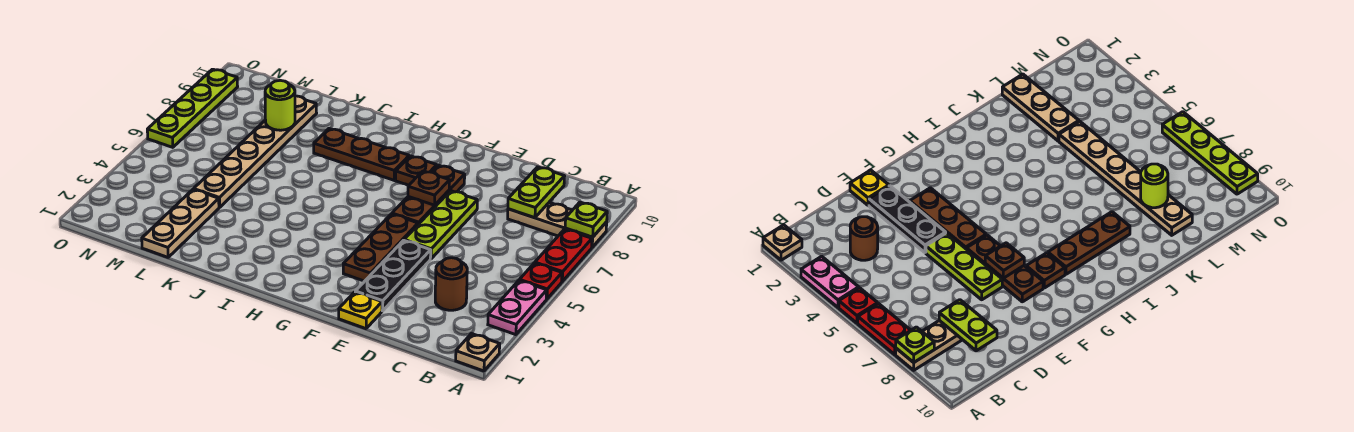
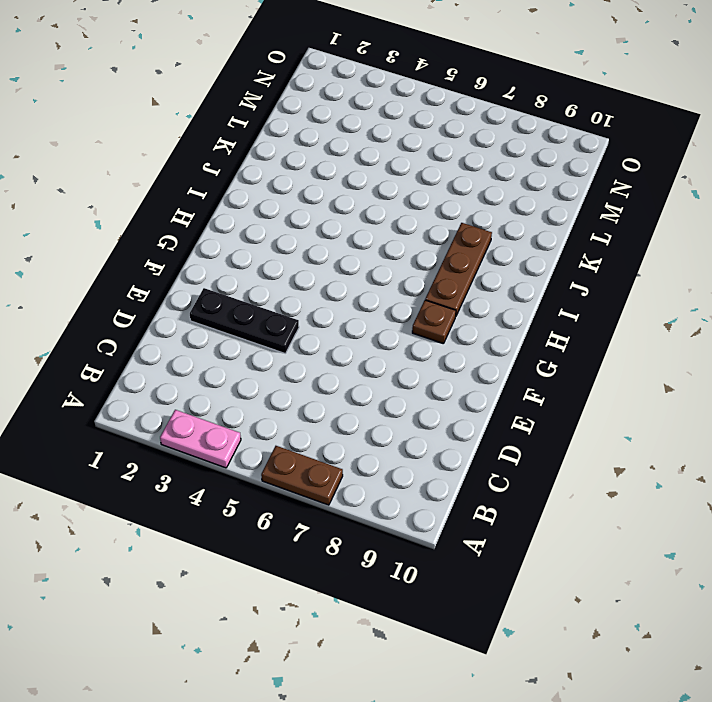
brown plate A6:A7 level 1 -> red plate A6:A7 level 1
none -> tan plate A1 level 1
none -> red plate A5 level 1
none -> tan plate A8:C8 level 1

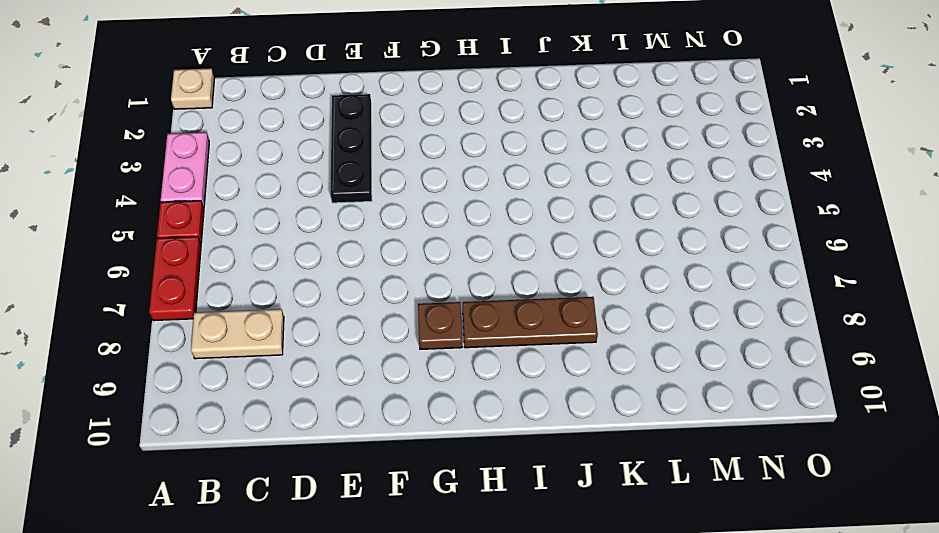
tan plate B8:C8 level 1 -> tan plate A8:C8 level 1
none -> brown round brick C3 level 1
none -> yellow plate E1 level 1
none -> lime plate E5:E7 level 1

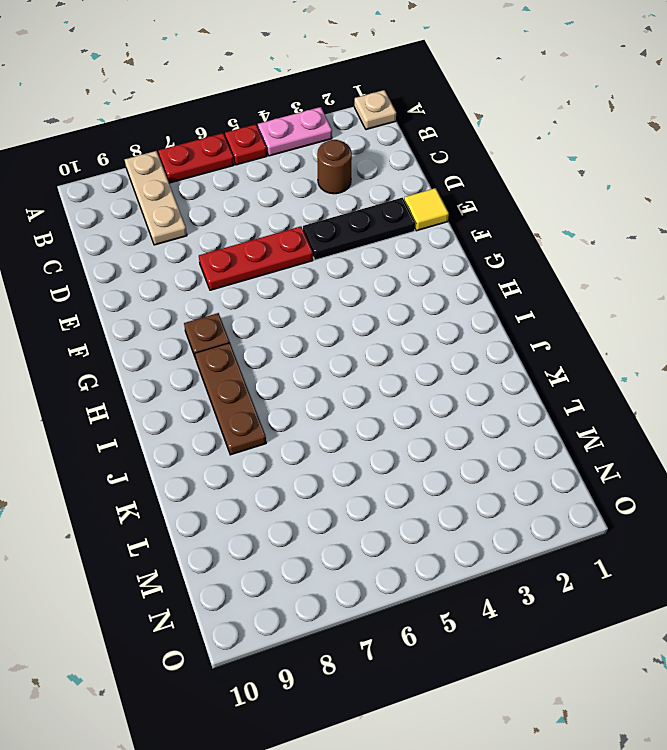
yellow tile E1 level 1 -> yellow plate E1 level 1
red plate E5:E7 level 1 -> lime plate E5:E7 level 1
none -> brown plate F3:F5 level 1
none -> brown plate F6:F8 level 1
none -> tan plate L1:L3 level 1

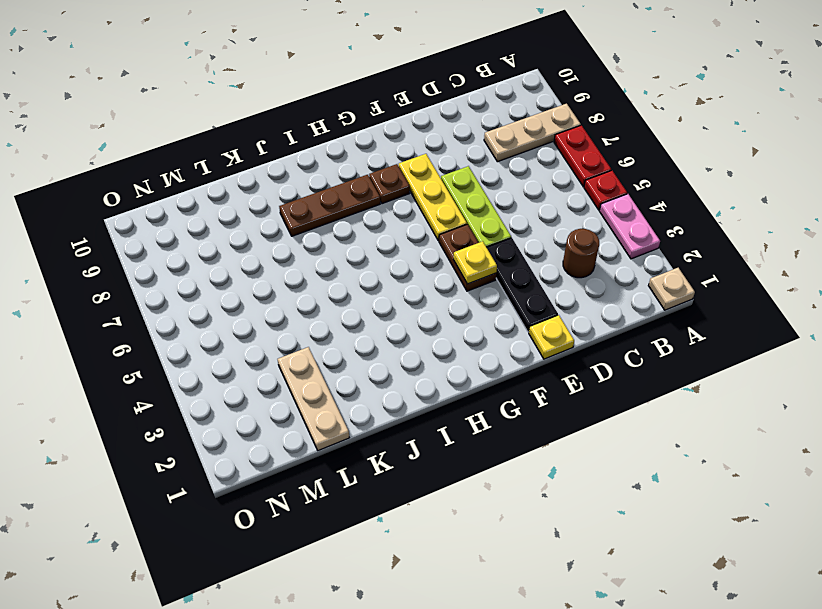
brown plate F4:F5 level 1 -> brown plate F3:F5 level 1
yellow plate F4 level 2 -> none
yellow plate F6:F8 level 1 -> brown plate F6:F8 level 1
none -> tan plate L4:L9 level 1
none -> lime plate O6:O9 level 1
none -> lime plate A8 level 2

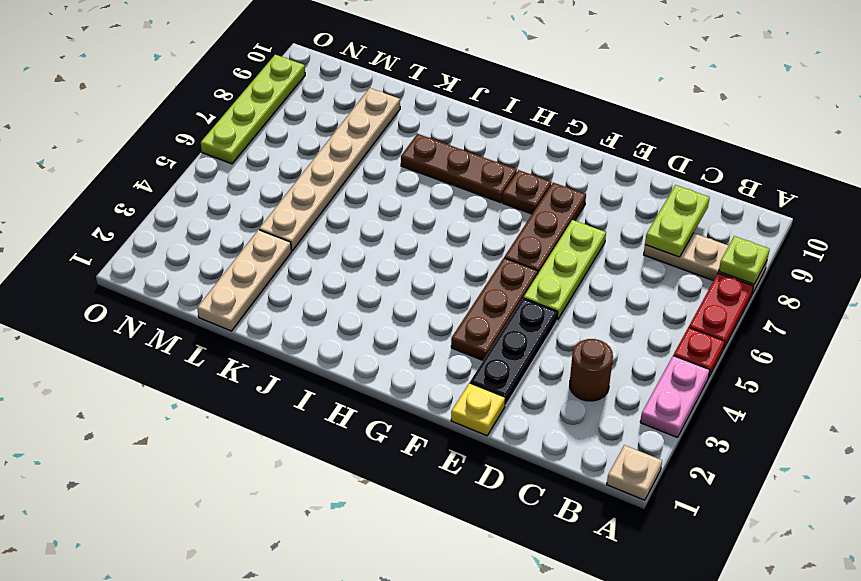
none -> brown plate F7 level 2
none -> lime round brick L8 level 2

